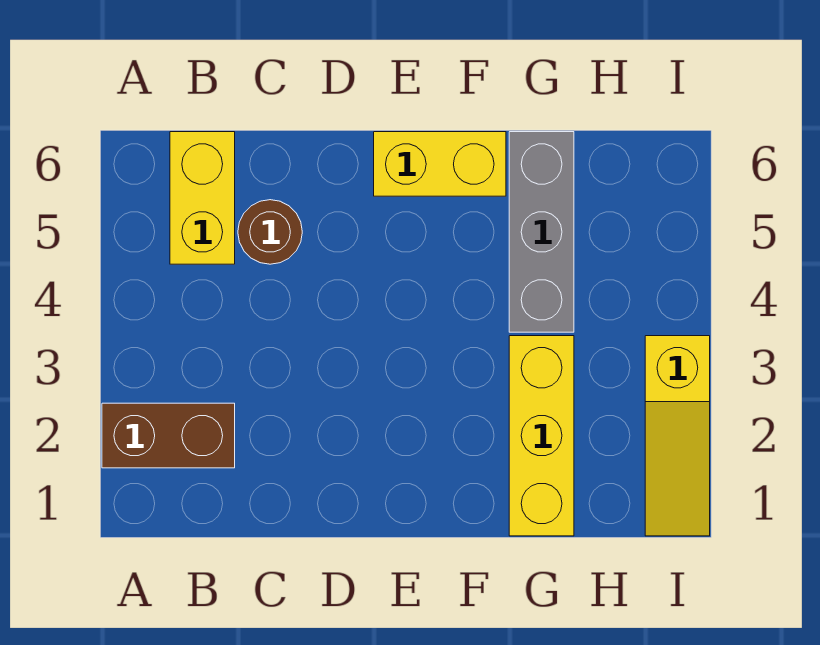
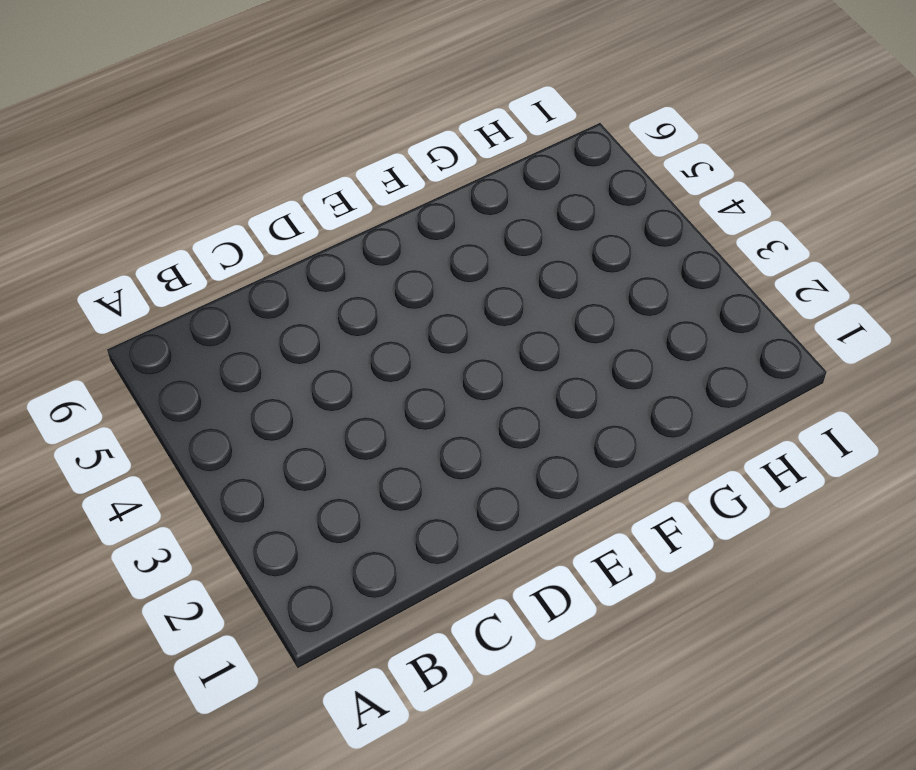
none -> brown brick A2:B2 level 1
none -> yellow brick B5:B6 level 1

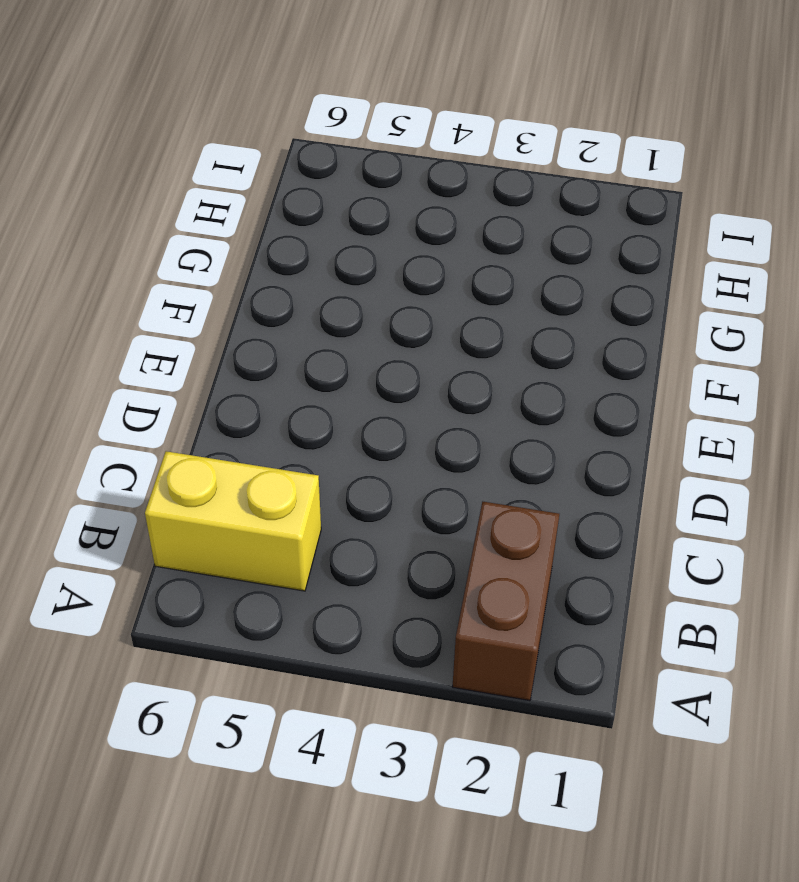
none -> brown round brick C5 level 1
none -> yellow brick E6:F6 level 1

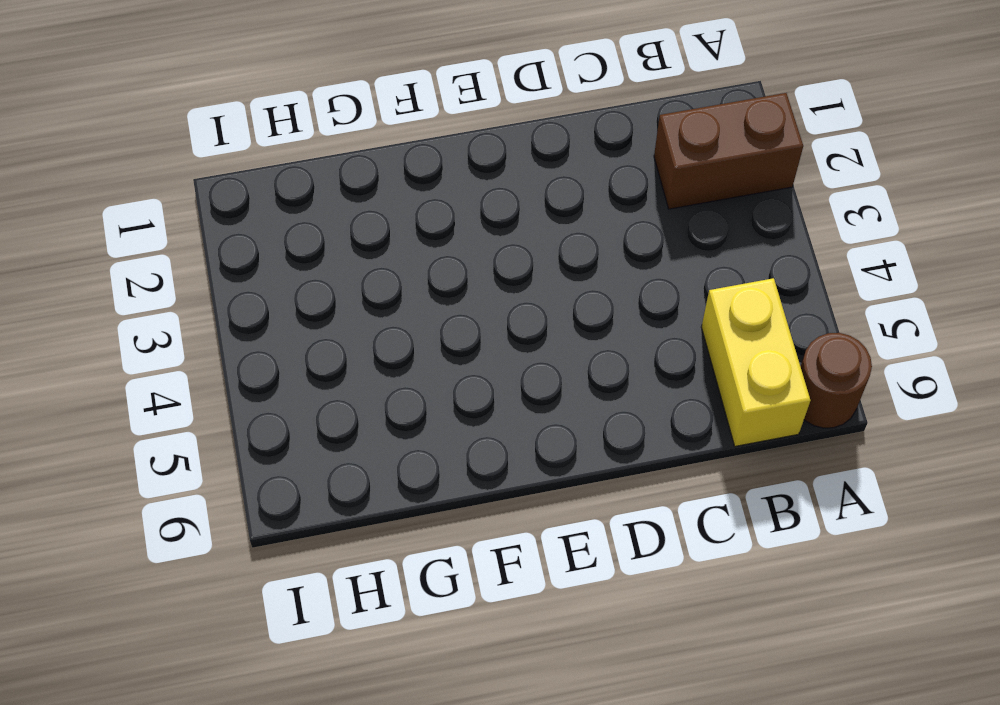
brown round brick A6 level 1 -> brown round brick C5 level 1
none -> yellow brick E6:F6 level 1
none -> yellow brick G1:G3 level 1

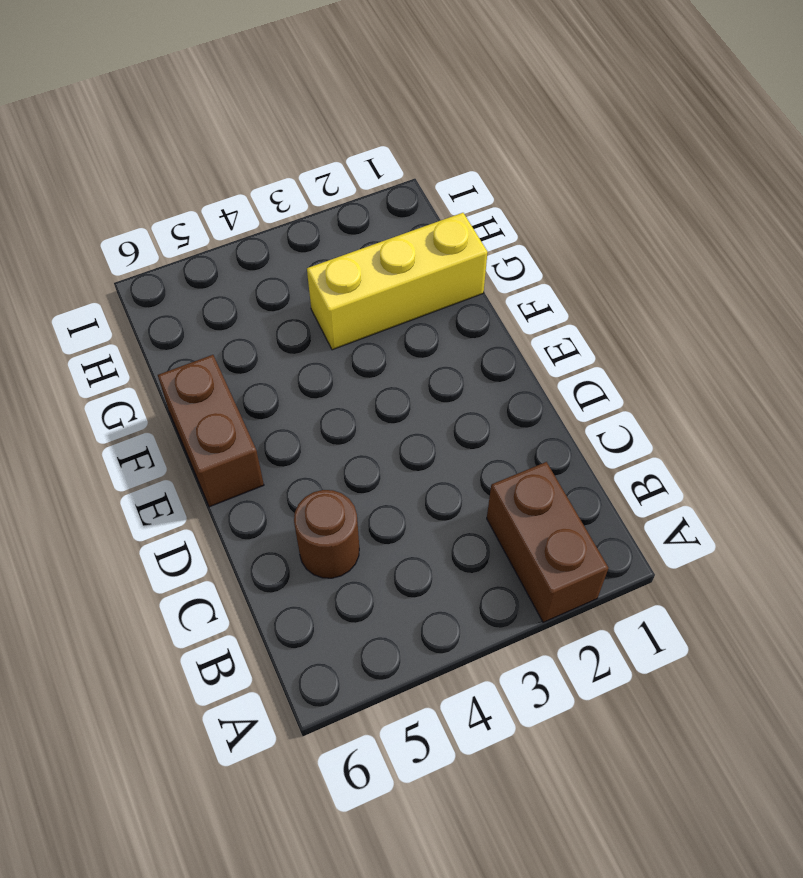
brown brick E6:F6 level 1 -> yellow brick E6:F6 level 1
none -> yellow brick B5:B6 level 1
none -> grey brick G4:G6 level 1

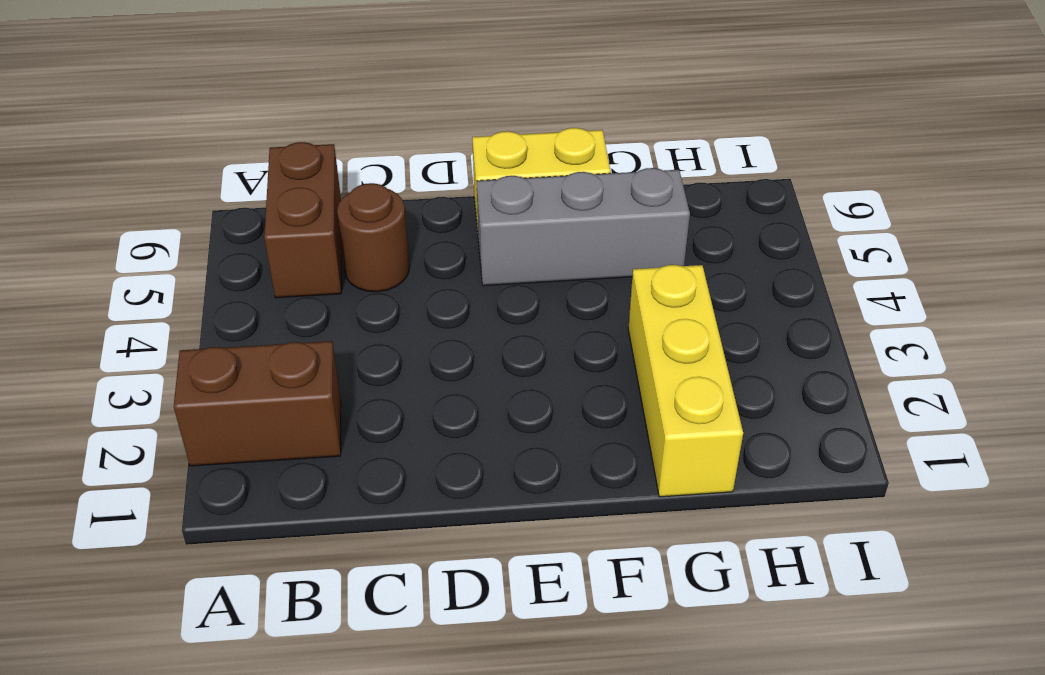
brown brick B5:B6 level 1 -> yellow brick B5:B6 level 1
grey brick E5:G5 level 1 -> grey brick G4:G6 level 1
none -> yellow slope I1:I3 level 1 top 3

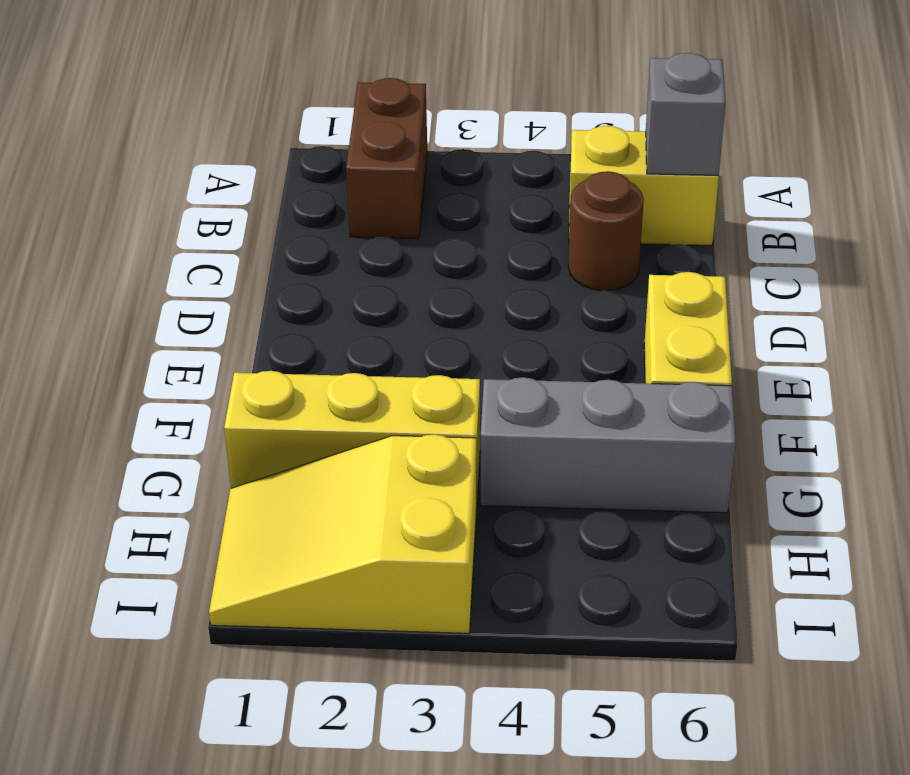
grey brick B6 level 2 -> none
yellow slope H1:I3 level 1 top 3 -> yellow slope I1:I3 level 1 top 3

